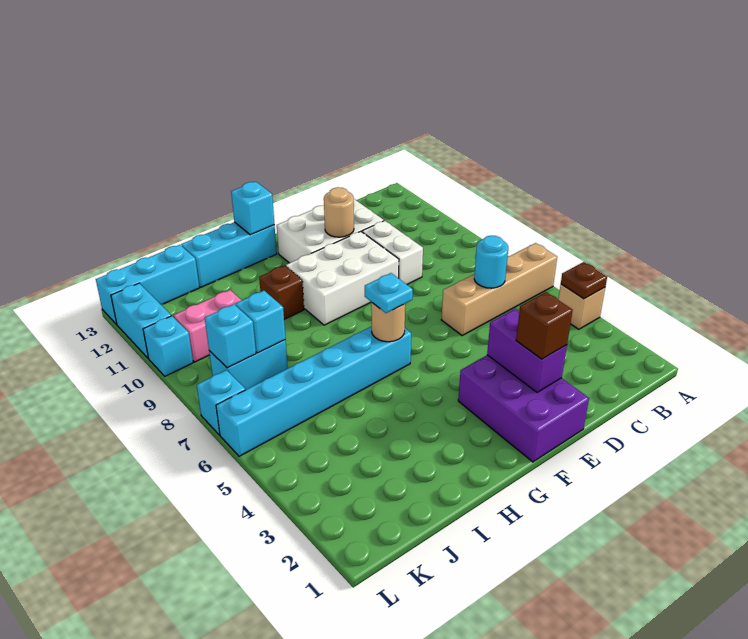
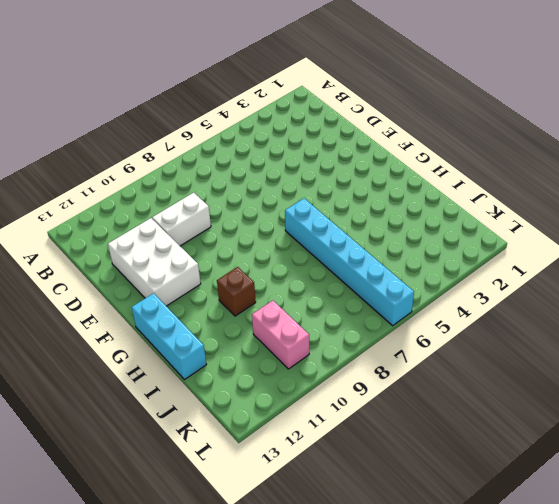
none -> tan brick A4 level 1
none -> tan brick A6:D6 level 1
none -> purple brick E1:F3 level 1

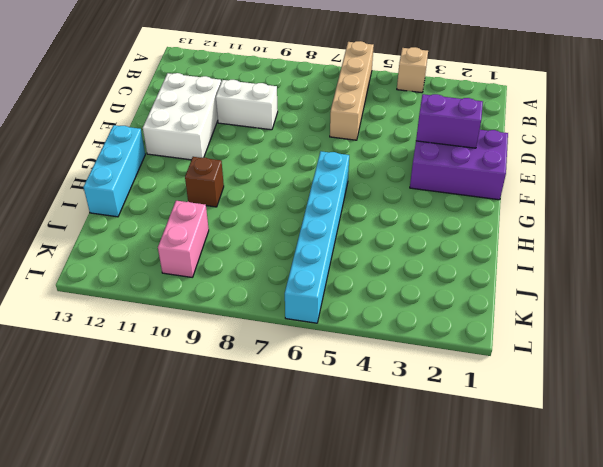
none -> white brick E9:G10 level 1
none -> cyan brick J8:K8 level 1
none -> cyan brick J13:L13 level 1

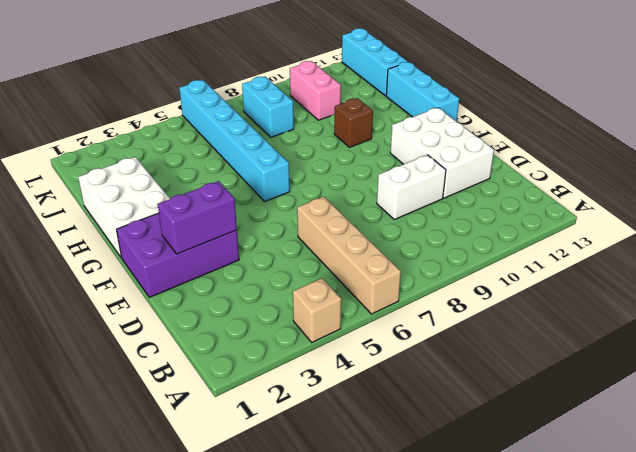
white brick G1:I2 level 1 -> white brick E9:G10 level 1
none -> cyan brick L7 level 1
none -> cyan brick L10 level 1
none -> cyan brick L11:L12 level 1

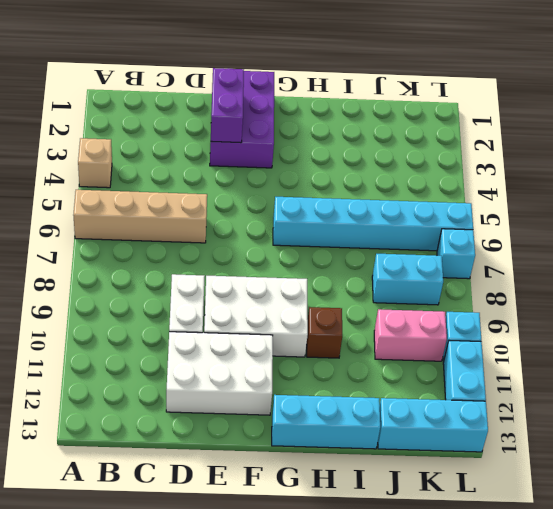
none -> brown plate A4 level 2
none -> cyan round brick C6 level 2
none -> tan round brick E11 level 2

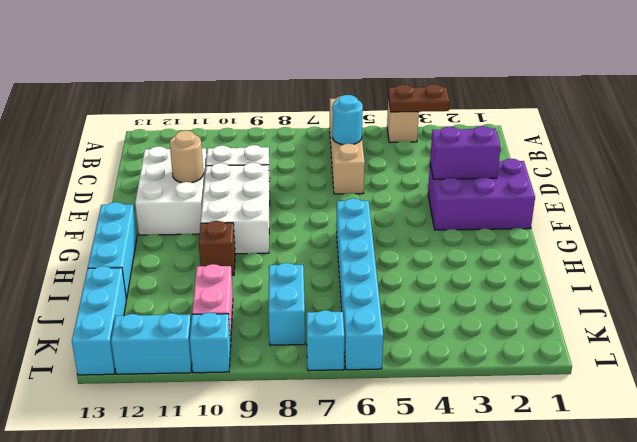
brown plate A3:A4 level 2 -> brown plate A4 level 2
none -> tan round brick G6 level 2
none -> cyan brick G13 level 2
none -> cyan brick J8 level 2

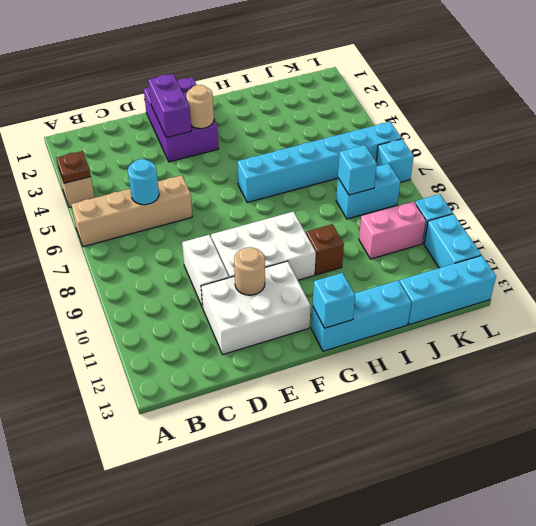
tan round brick F3 level 2 -> tan round brick G6 level 2
none -> cyan brick K8 level 2
none -> brown brick E2 level 3
none -> cyan plate G6 level 3

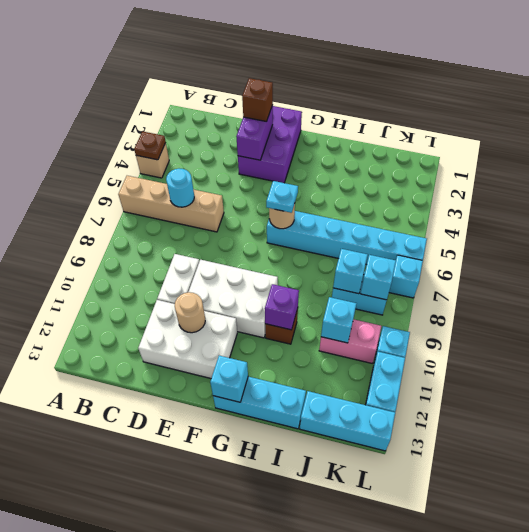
purple brick H10 level 2 -> none
cyan brick J10 level 2 -> none

